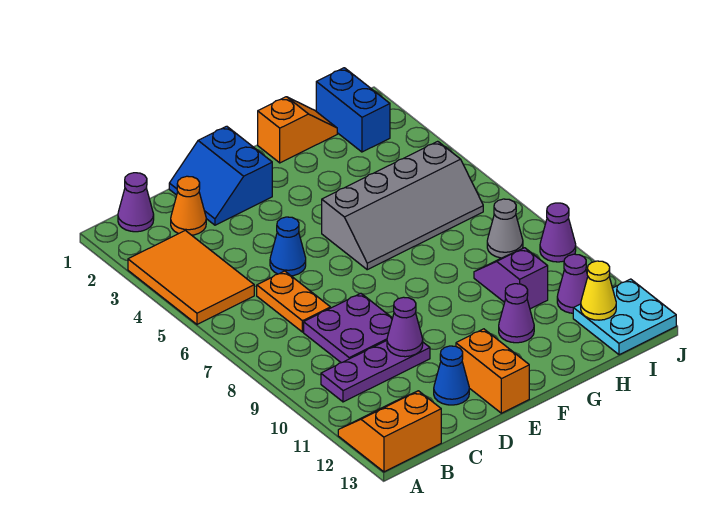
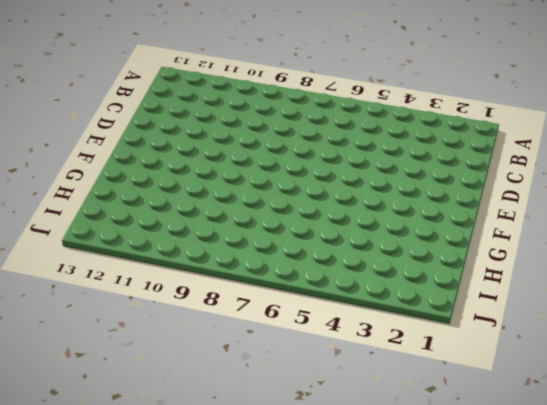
none -> orange tile A3:B5 level 1
none -> orange slope A12:B13 level 1 top 13
none -> purple cone B1 level 1

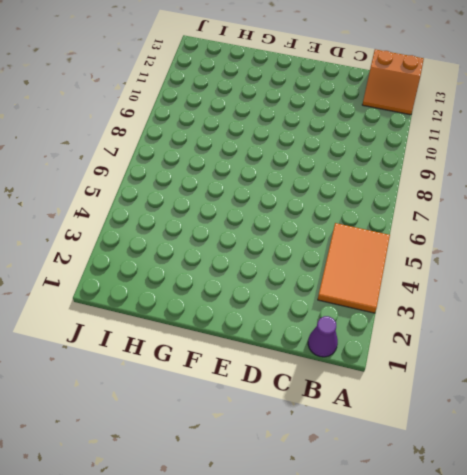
none -> purple plate B10:D10 level 1
none -> orange cone C2 level 1
none -> orange plate C6:C7 level 1

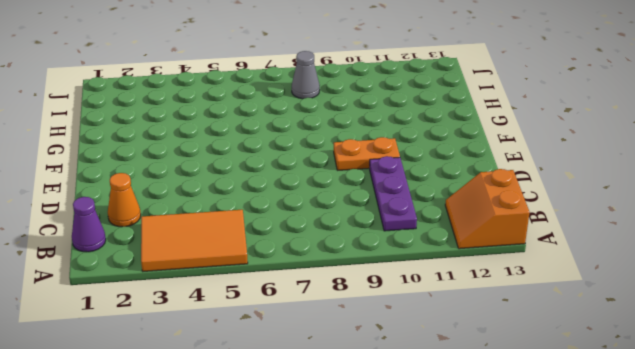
orange plate E9:E10 level 1 -> orange plate C6:C7 level 1
none -> purple plate C8:D9 level 1
none -> blue slope D1:E2 level 1 top E
none -> blue cone D5 level 1

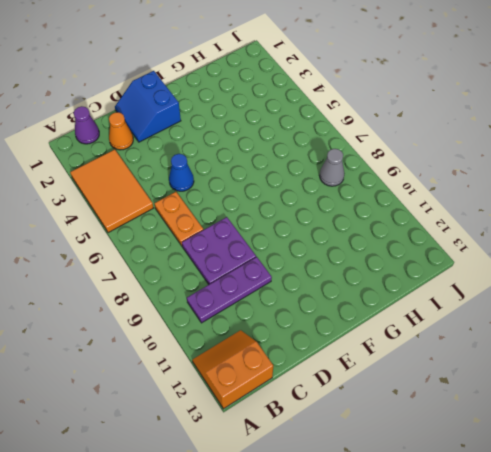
none -> blue cone D12 level 1
none -> orange brick E12:E13 level 1
none -> grey slope F5:I6 level 1 top 5

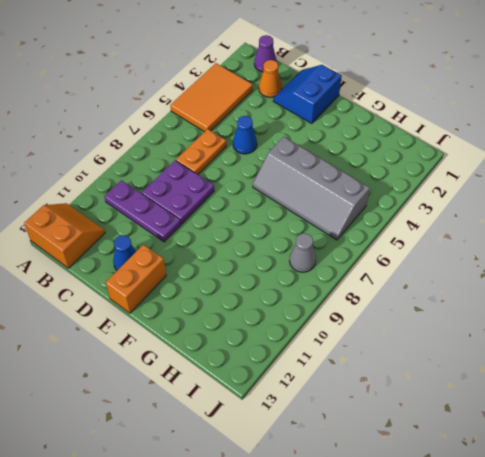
none -> orange slope G1:H1 level 1 top G
none -> purple cone G11 level 1
none -> purple slope H9:H10 level 1 top 10

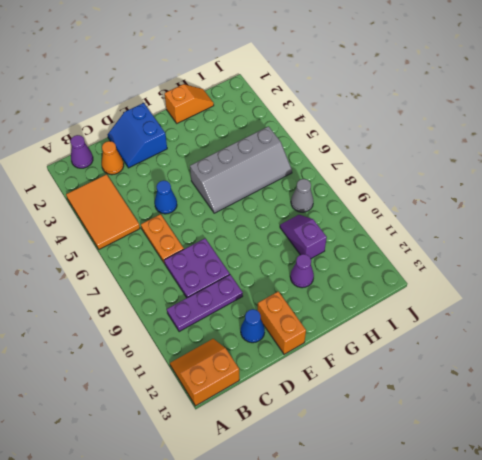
none -> blue brick I1:I2 level 1
none -> purple cone I11 level 1
none -> cyan plate I12:J13 level 1

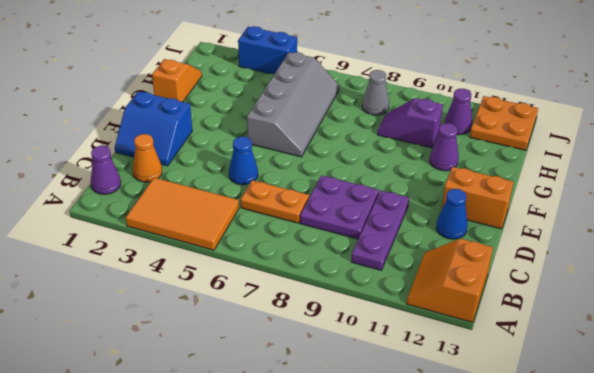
orange plate I12:J13 level 1 -> cyan plate I12:J13 level 1
blue brick J3:J4 level 1 -> blue brick I1:I2 level 1
none -> purple cone J9 level 1
none -> purple cone D10 level 2
none -> yellow cone I12 level 2

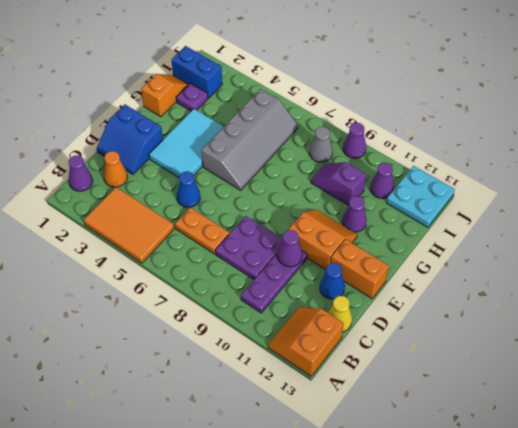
yellow cone C13 level 1 -> yellow cone I12 level 2
cyan tile E3:G4 level 1 -> none
orange slope E10:F11 level 1 top E -> none
purple plate H2 level 1 -> none

